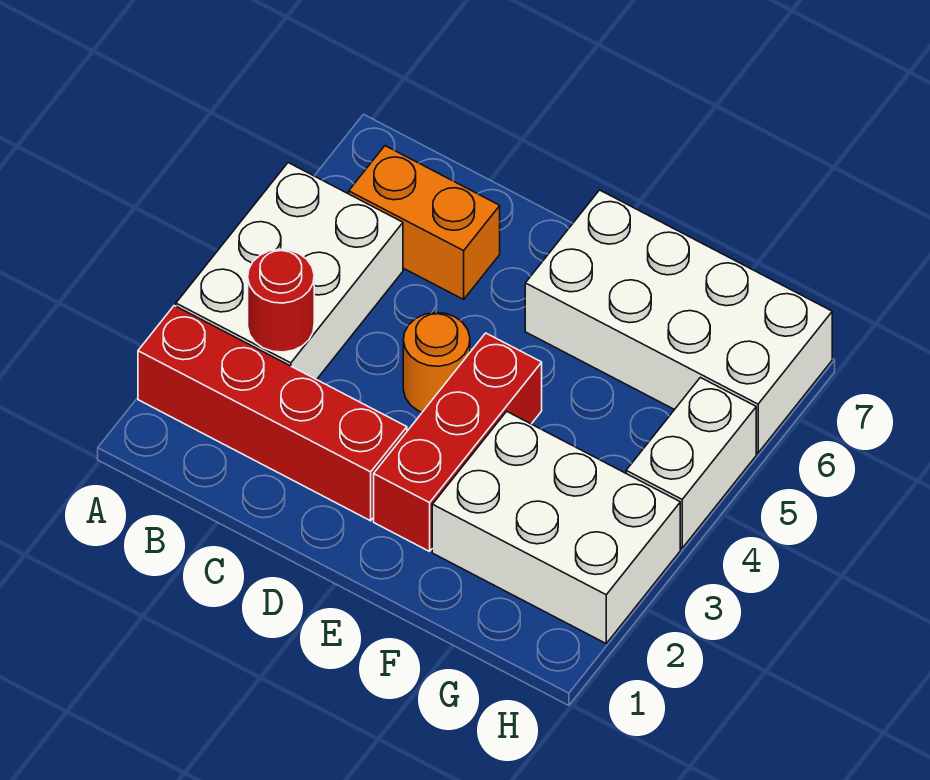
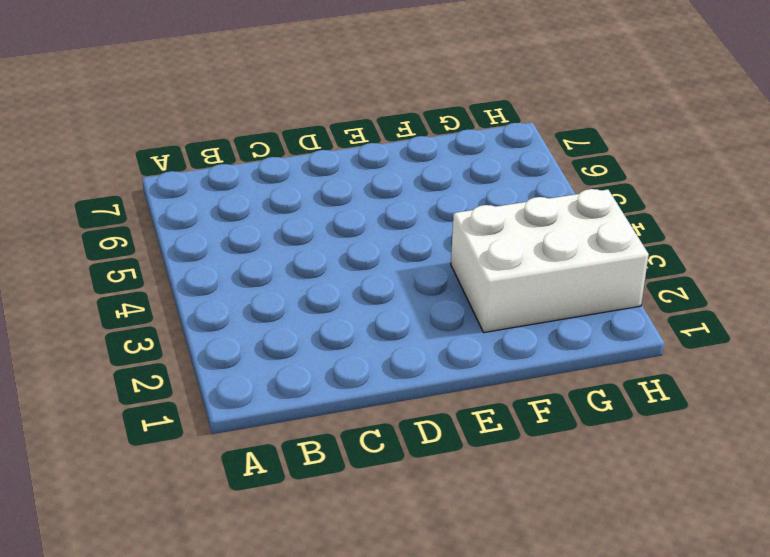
none -> red brick A2:D2 level 1
none -> white brick A3:B5 level 1

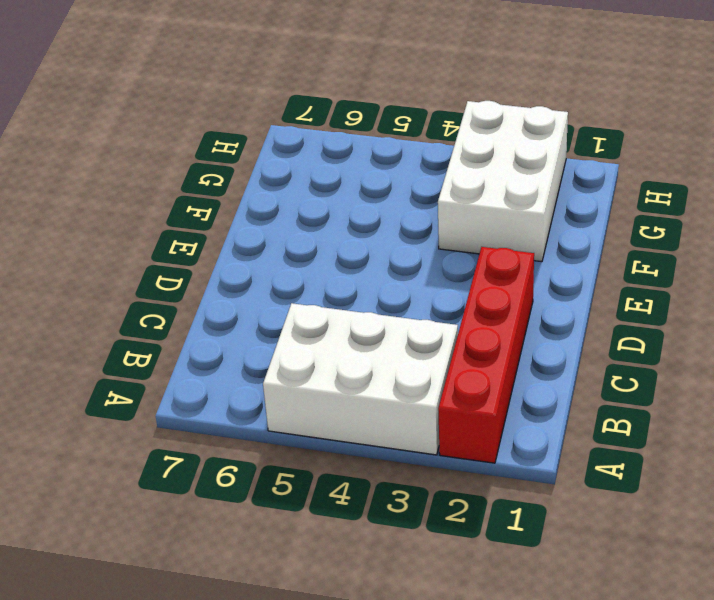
none -> orange brick B6:C6 level 1
none -> orange round brick D4 level 1

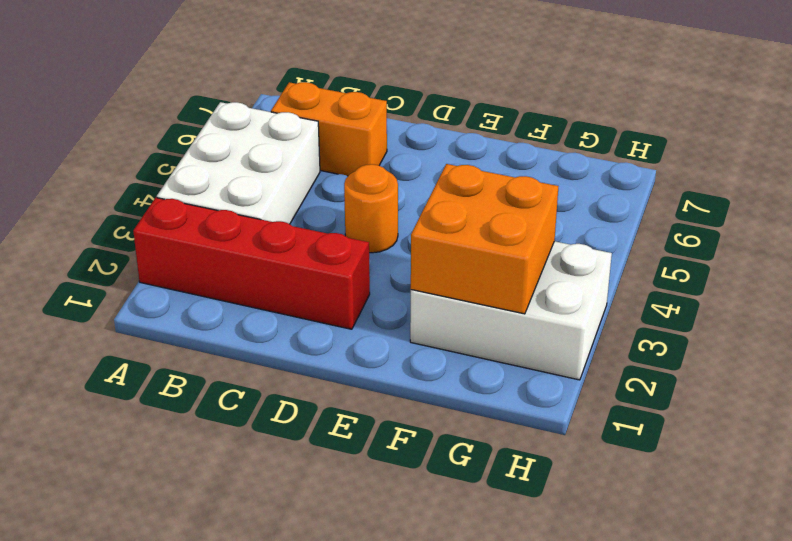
orange brick F2:G3 level 2 -> none
none -> red brick E2:E4 level 1
none -> white brick E6:H7 level 1

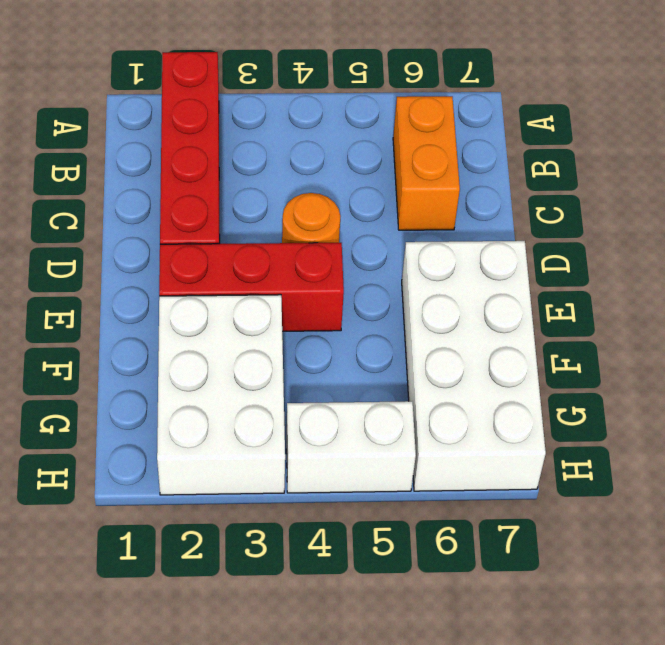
none -> white brick A3:B5 level 1
none -> red round brick B3 level 2

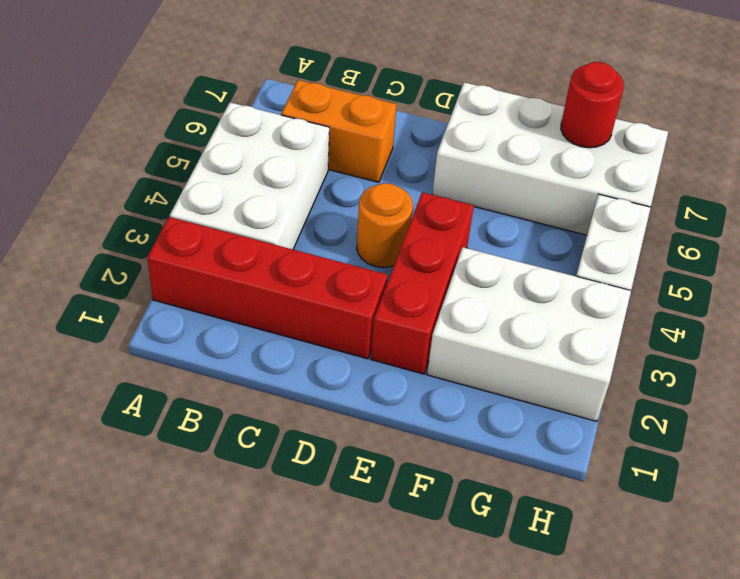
red round brick G7 level 2 -> red round brick B3 level 2

